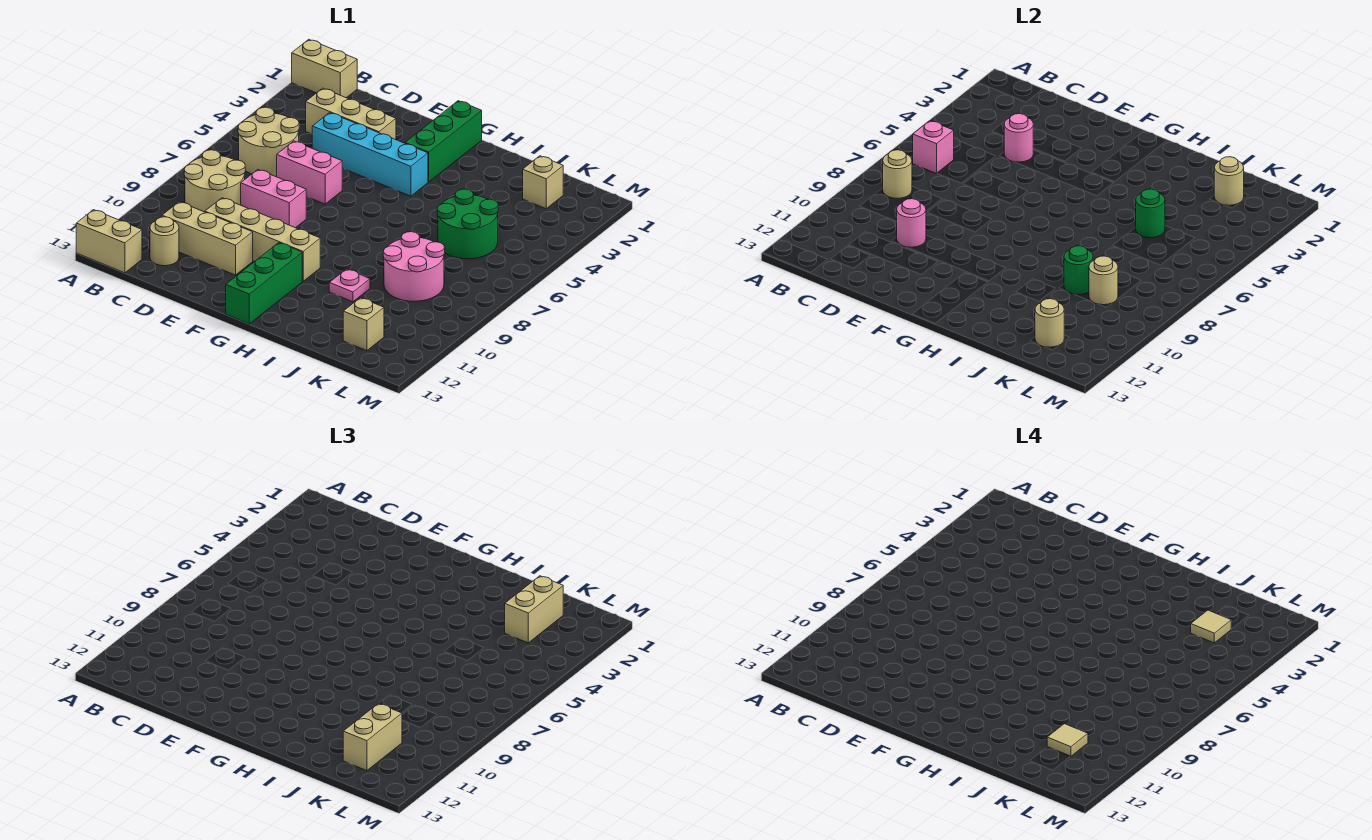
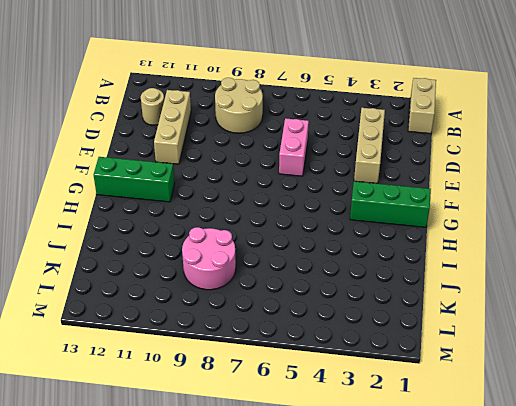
none -> tan brick A13:B13 level 1
none -> tan round brick B5:C6 level 1
none -> cyan brick D4:G4 level 1
none -> pink brick D8:E8 level 1

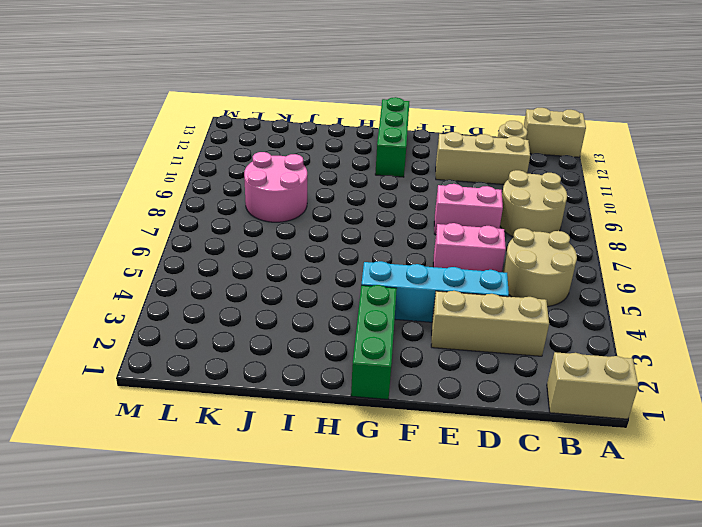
none -> tan brick D10:G10 level 1
none -> pink plate I10 level 1
none -> green round brick J5:K6 level 1
none -> tan brick K2 level 1

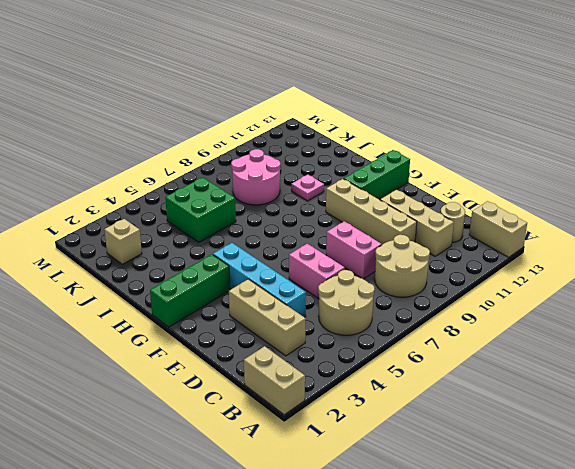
green brick J5:K6 level 1 -> green round brick J5:K6 level 1
none -> tan brick K12 level 1
none -> pink brick B6 level 2
none -> tan round brick B8 level 2
none -> pink round brick D4 level 2

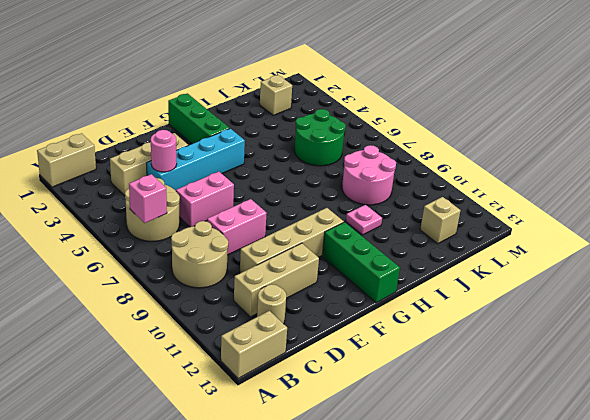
none -> tan round brick B8 level 2
none -> pink round brick D10 level 2
none -> green round brick J5 level 2
none -> green round brick J9 level 2

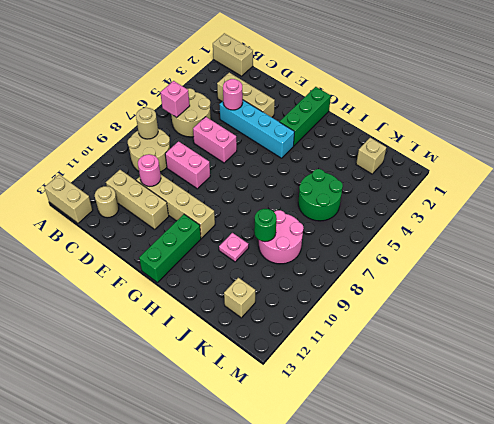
none -> green round brick J5 level 2
none -> tan round brick K2 level 2
none -> tan round brick K9 level 2
none -> tan round brick K12 level 2

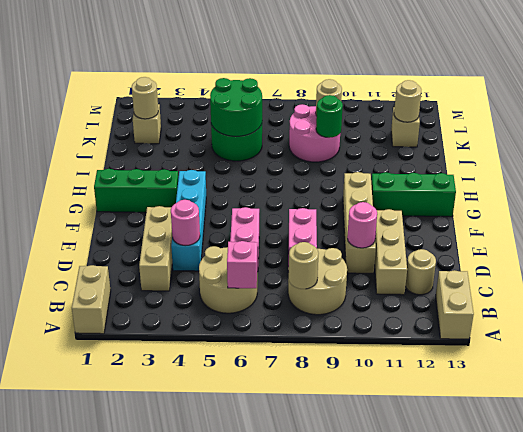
green round brick J5:K6 level 2 -> green round brick J5 level 2
none -> pink plate I10 level 1
none -> tan brick K2:K3 level 3
none -> tan brick K11:K12 level 3
none -> tan tile K3 level 4

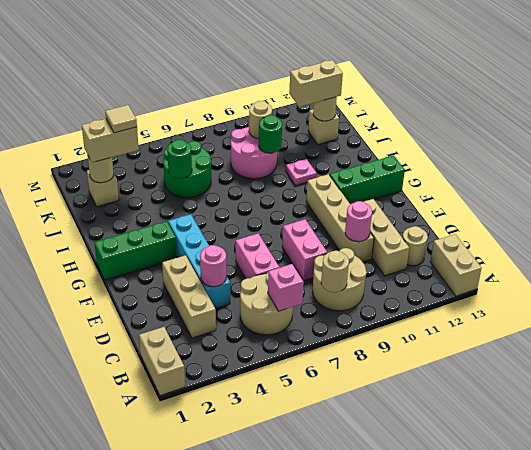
none -> tan tile K11 level 4

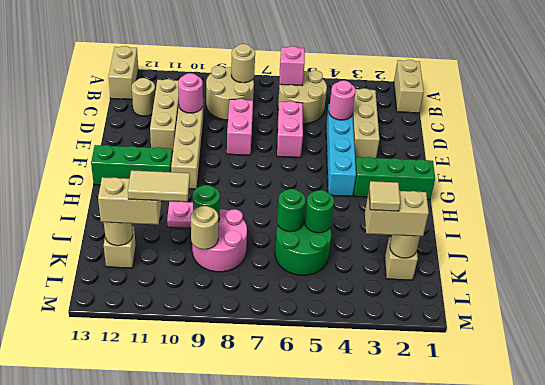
green round brick J6 level 2 -> none
tan tile K10:K11 level 4 -> tan tile K11 level 4

